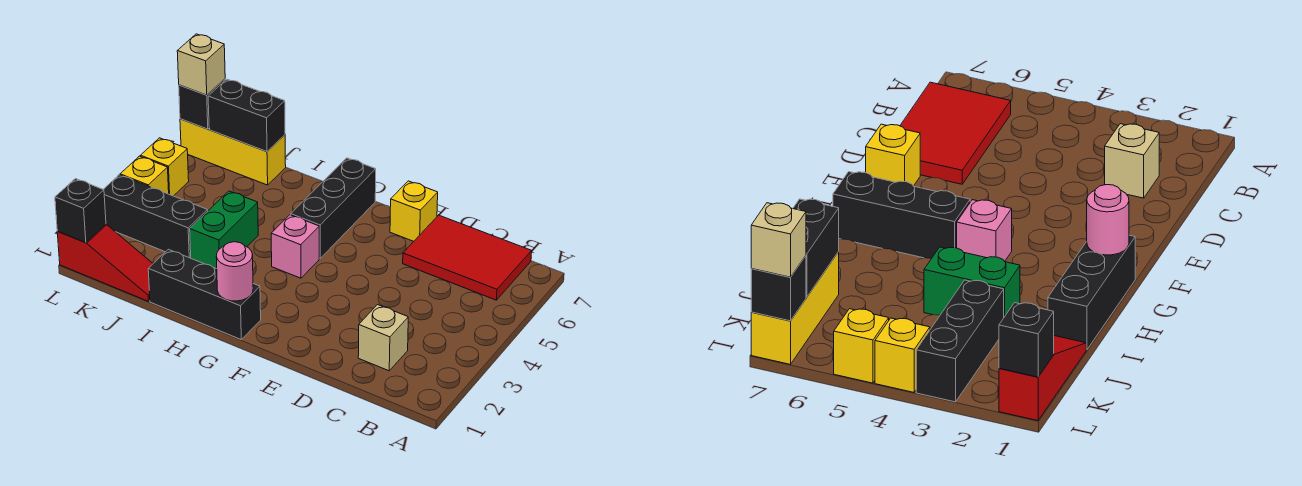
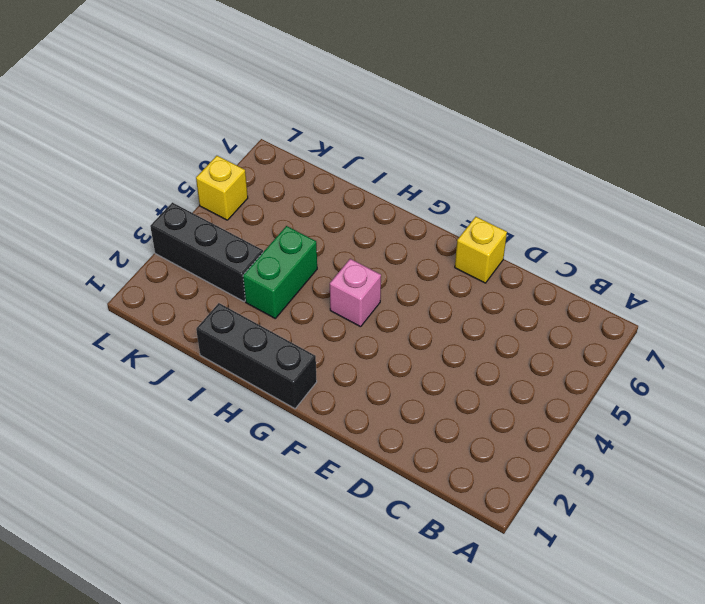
none -> red tile B6:D7 level 1
none -> tan brick C2 level 1
none -> black brick G5:G7 level 1

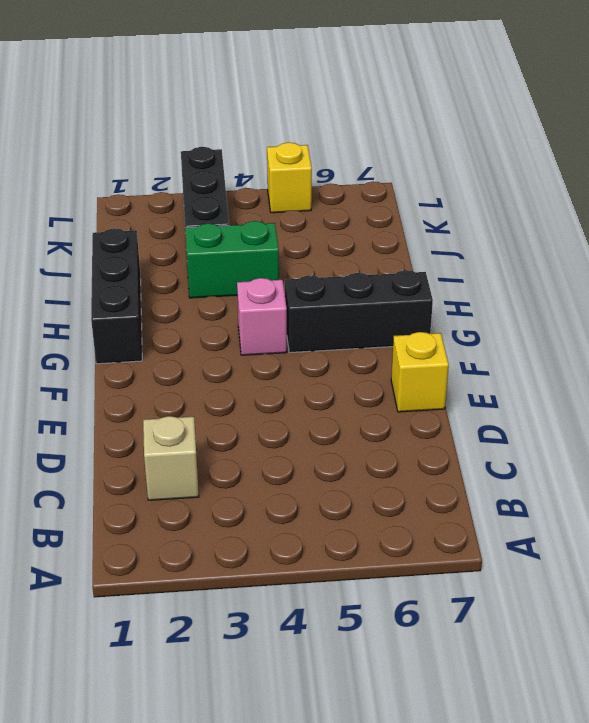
none -> red tile B6:D7 level 1
none -> red slope J1:L1 level 1 top L
none -> yellow brick J7:L7 level 1

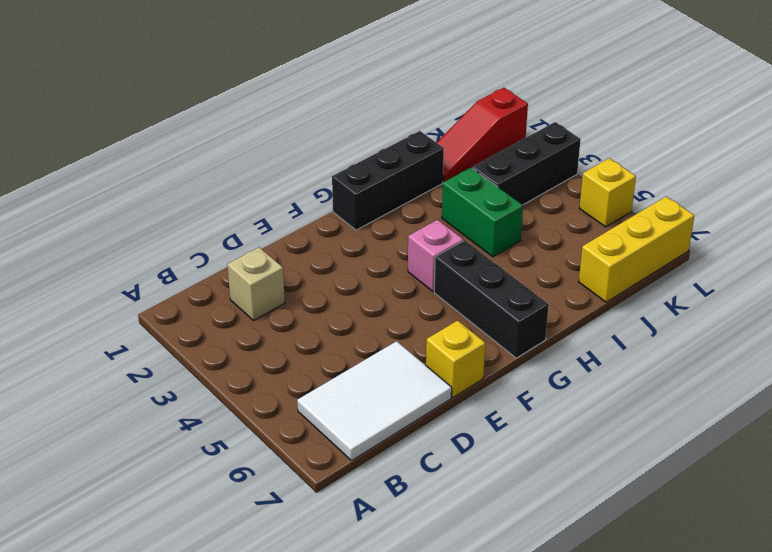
white tile B6:D7 level 1 -> red tile B6:D7 level 1
none -> yellow brick L4 level 1
none -> pink round brick G1 level 2
none -> black brick J7:K7 level 2

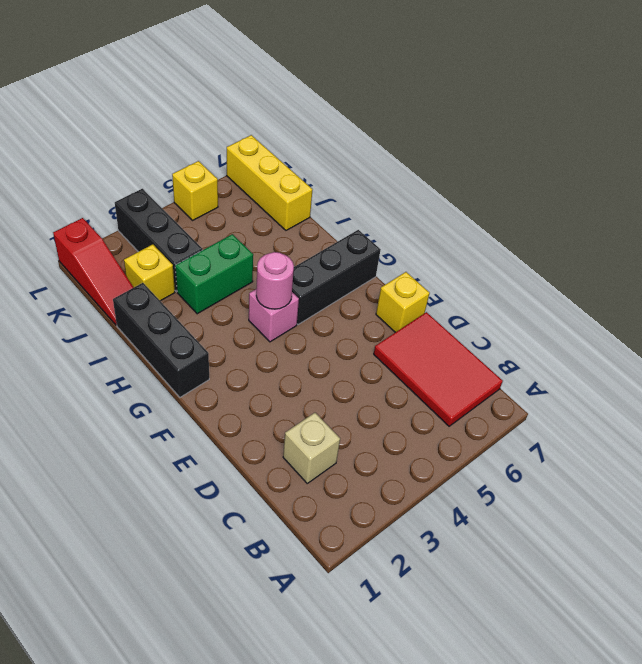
pink round brick G4 level 2 -> pink round brick G1 level 2
yellow brick J2 level 1 -> yellow brick L4 level 1
none -> black brick J7:K7 level 2
none -> black brick L1 level 2
none -> black brick L7 level 2

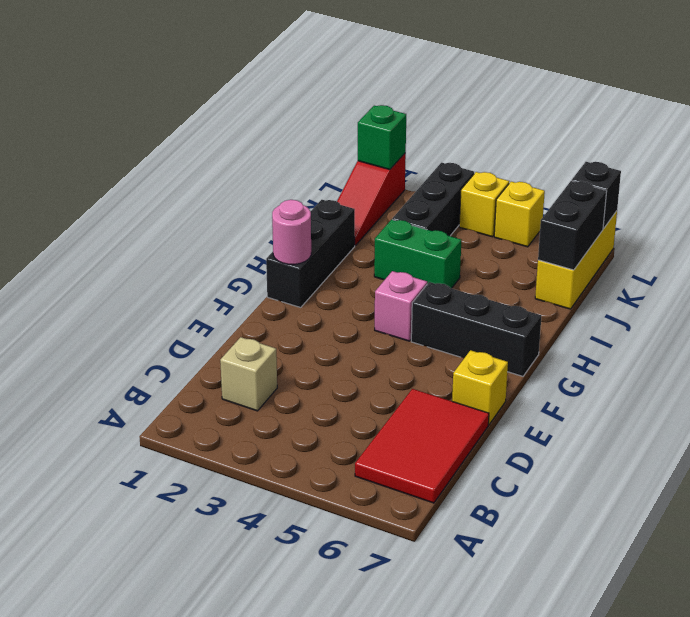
green brick L1 level 2 -> black brick L1 level 2
none -> tan brick L7 level 3

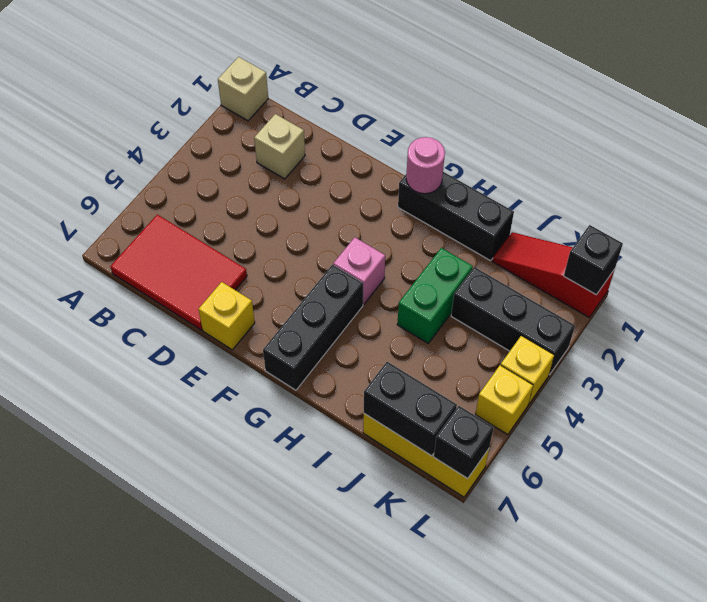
tan brick A1 level 1 -> tan brick L7 level 3

